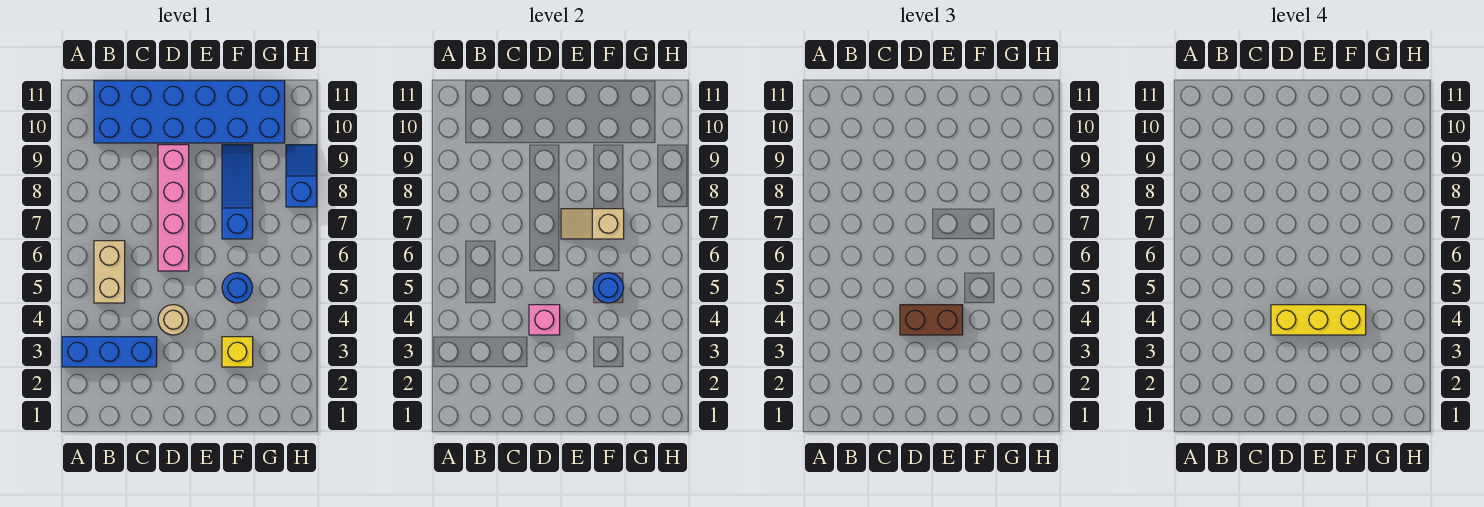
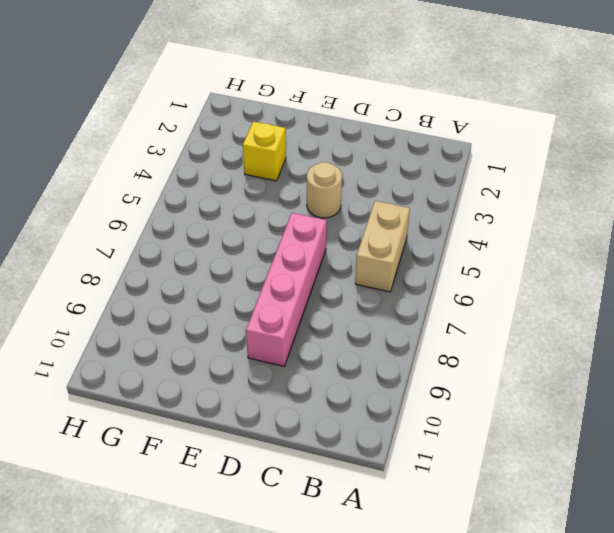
none -> blue brick A3:C3 level 1
none -> blue brick B10:G11 level 1
none -> blue round brick F5 level 1

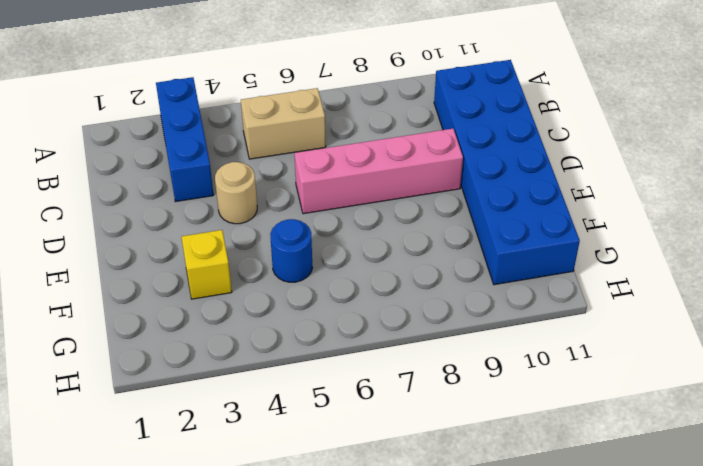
none -> blue slope F7:F9 level 1 top 7
none -> blue slope H8:H9 level 1 top 8
none -> pink brick D4 level 2

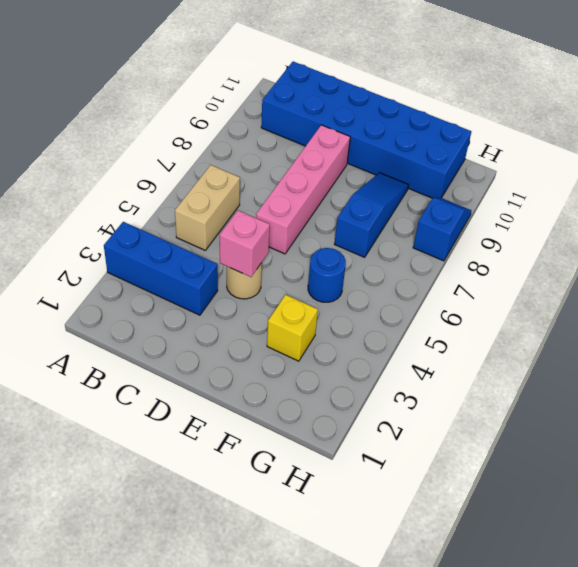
none -> tan slope E7:F7 level 2 top F
none -> blue round brick F5 level 2
none -> brown brick D4:E4 level 3

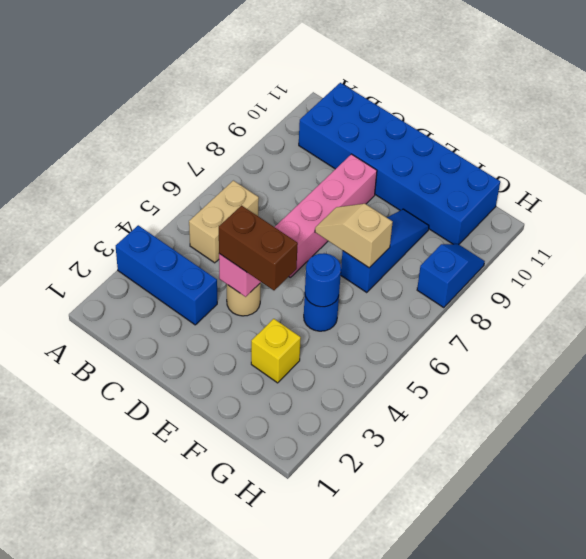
none -> yellow brick D4:F4 level 4

